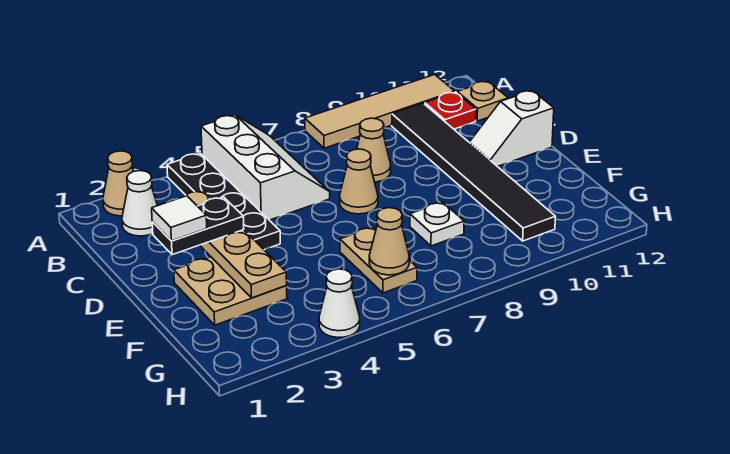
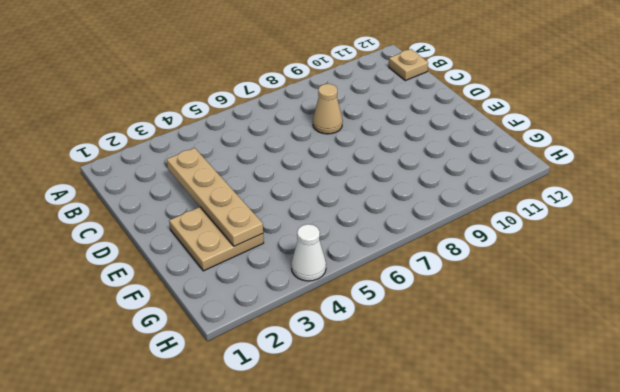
none -> tan cone A2 level 1
none -> black plate A4:D4 level 1
none -> white slope A5:C6 level 1 top 5

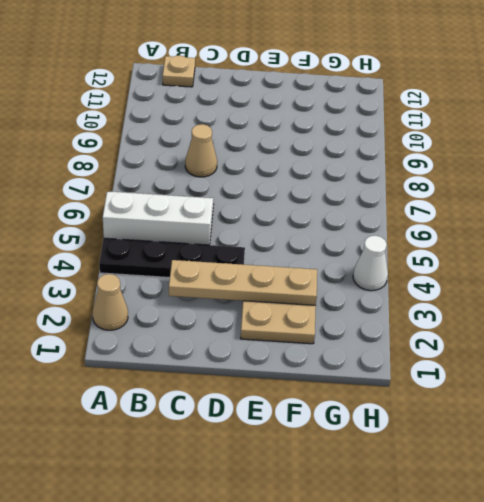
none -> tan tile A8:A11 level 1
none -> white cone B2 level 1
none -> black tile B10:G10 level 1

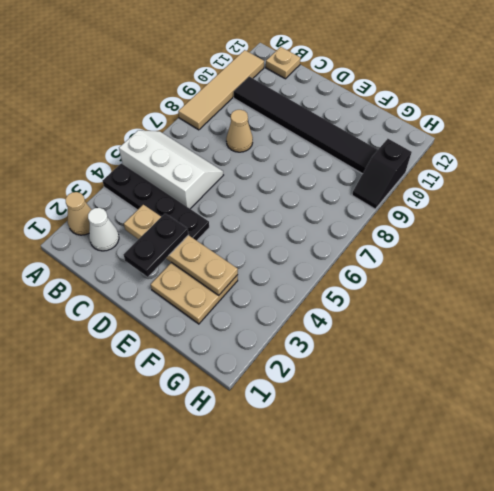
black slope H9:H10 level 1 top 10 -> none
none -> red plate B11 level 1
none -> tan cone D7 level 1
none -> white slope D11:D12 level 1 top 12

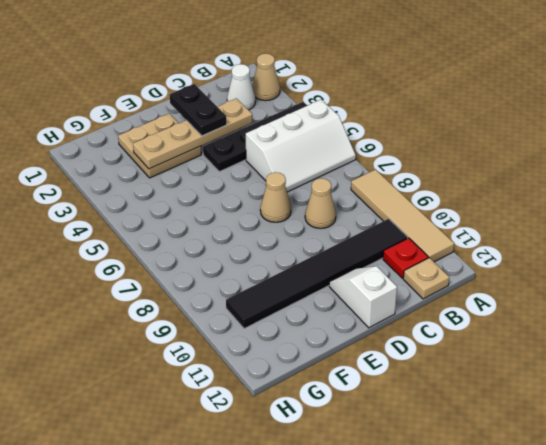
none -> tan plate F6:G6 level 1
none -> white plate F8 level 1
none -> white cone H4 level 1

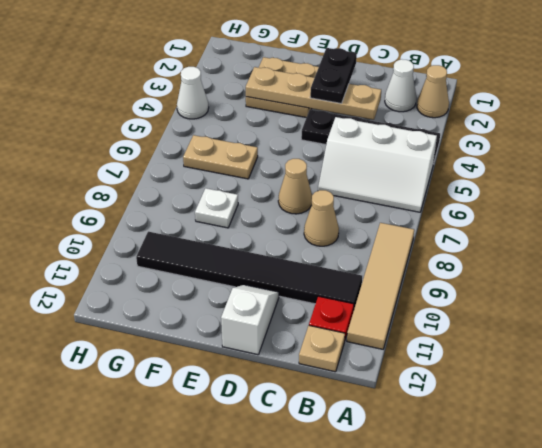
none -> tan cone G6 level 2
none -> white tile D2 level 4

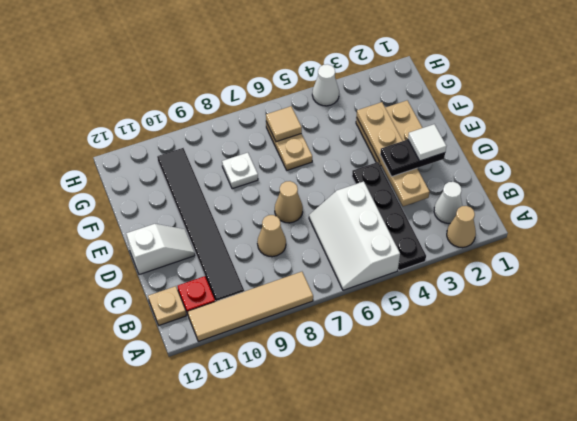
tan tile G6 level 2 -> tan cone G6 level 2

